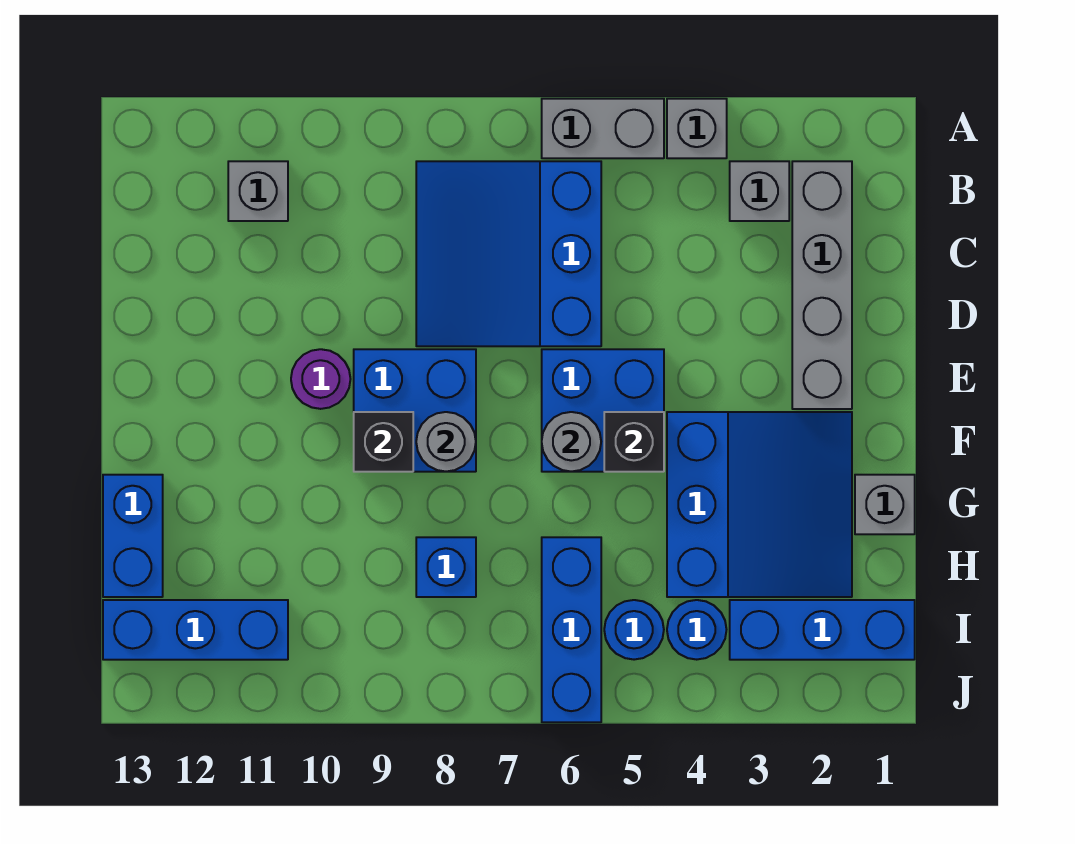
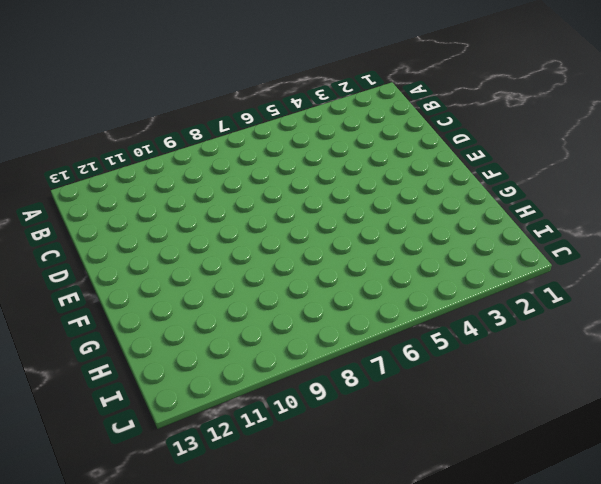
none -> grey brick A4 level 1
none -> grey brick A5:A6 level 1
none -> grey brick B2:E2 level 1

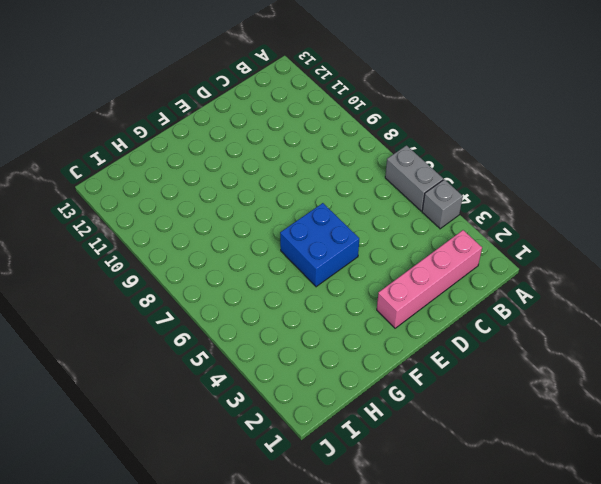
pink brick B2:E2 level 1 -> grey brick B2:E2 level 1
none -> grey brick B3 level 1
none -> blue slope B6:D8 level 1 top 6
none -> grey brick B11 level 1

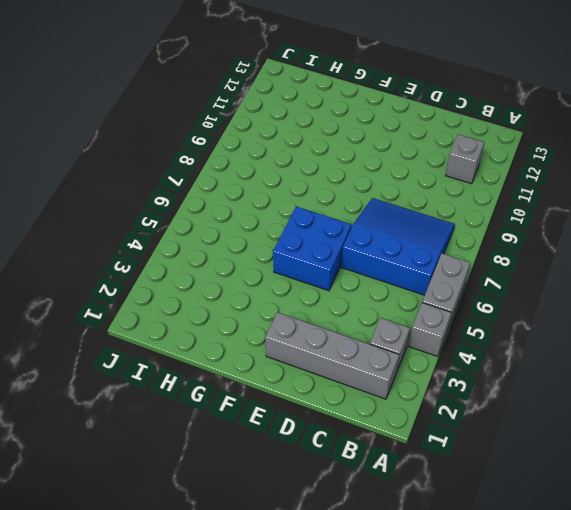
none -> blue brick E8:F9 level 1
none -> purple round brick E10 level 1
none -> blue slope F2:H4 level 1 top 4

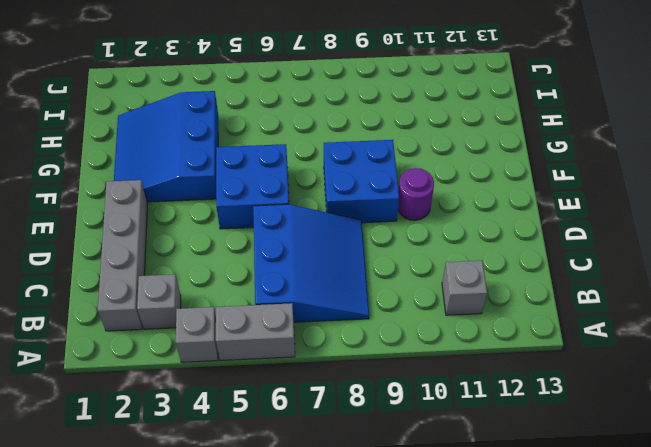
none -> grey brick G1 level 1
none -> blue brick G13:H13 level 1
none -> blue brick H6:J6 level 1

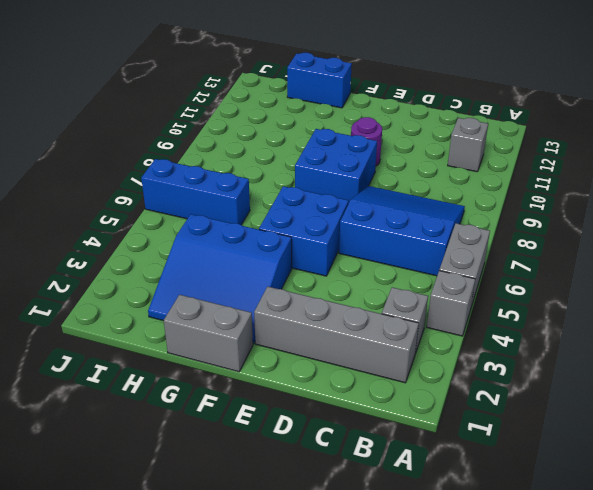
grey brick F1:G1 level 1 -> grey brick G1 level 1
none -> blue brick H8 level 1
none -> blue brick I1:I3 level 1
none -> blue round brick I4 level 1

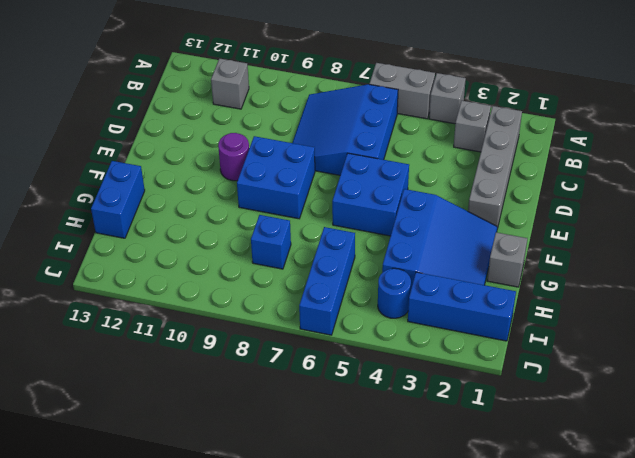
none -> blue round brick I5 level 1
none -> blue brick I11:I13 level 1
none -> black brick F5 level 2

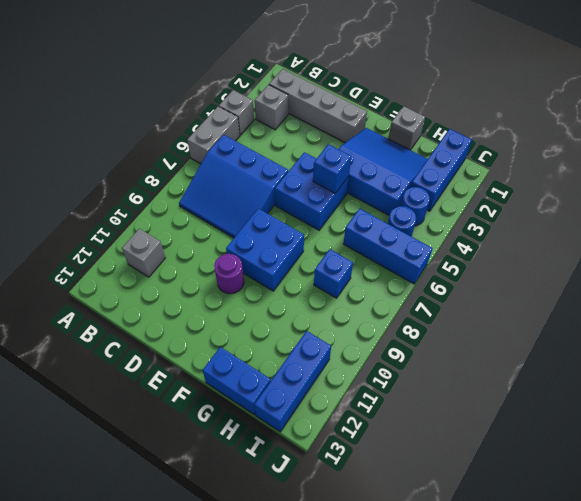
blue brick F5 level 2 -> black brick F5 level 2
none -> grey round brick F6 level 2
none -> grey round brick F8 level 2
none -> black brick F9 level 2

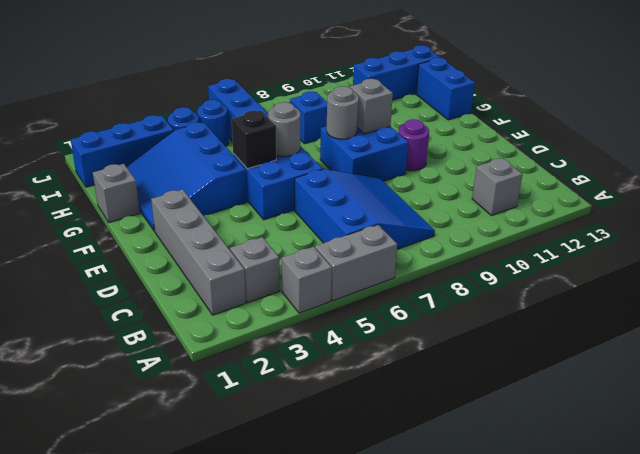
grey brick F9 level 2 -> black brick F9 level 2

